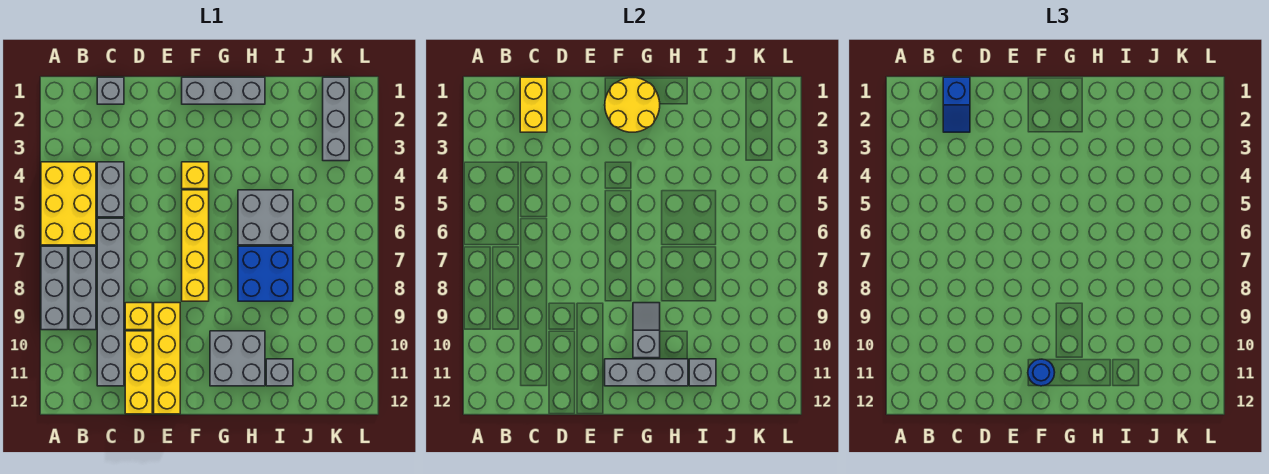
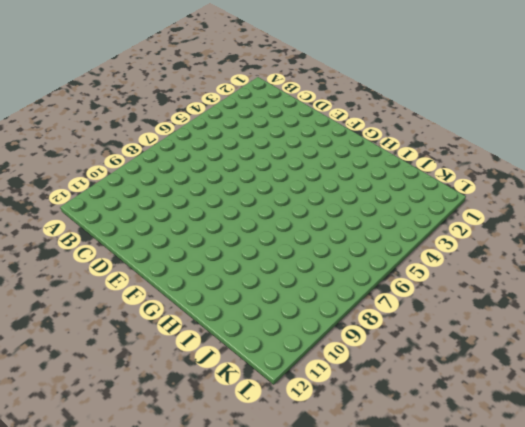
none -> yellow brick A4:B6 level 1
none -> grey brick A7:A9 level 1
none -> grey brick B7:B9 level 1

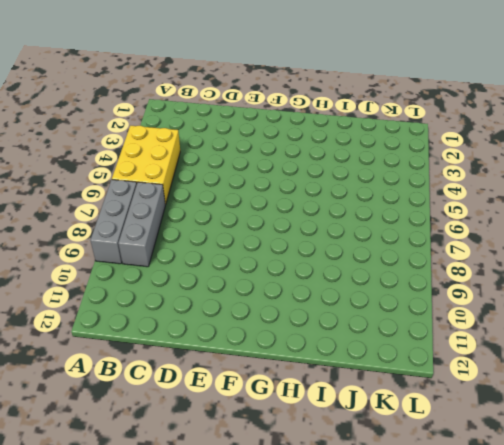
none -> grey brick C1 level 1
none -> grey brick C4:C5 level 1
none -> grey brick C6:C11 level 1

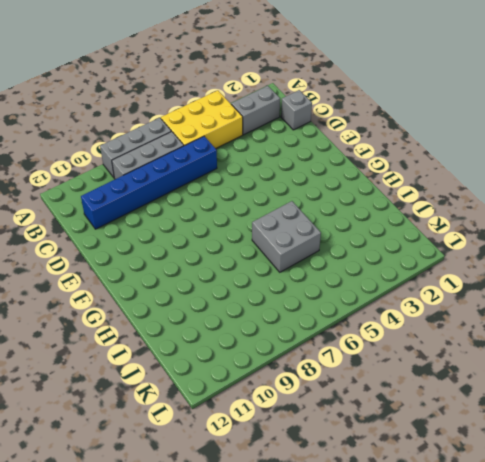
grey brick B2:B3 level 1 -> grey brick C4:C5 level 1
blue brick C6:C11 level 1 -> grey brick C6:C11 level 1
none -> yellow brick D9 level 1
none -> yellow brick D10:D12 level 1
none -> yellow brick E9:E12 level 1

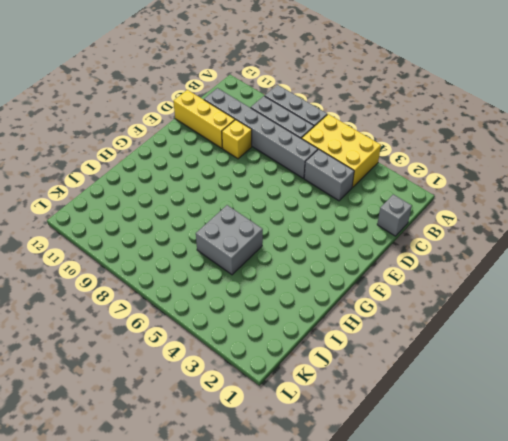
none -> yellow brick E9:E12 level 1
none -> grey brick F1:H1 level 1
none -> yellow brick F4 level 1

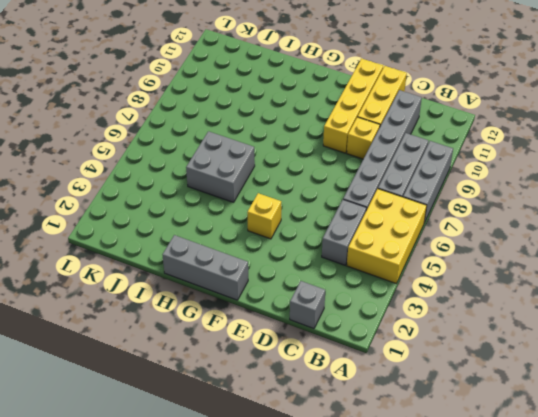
none -> yellow brick F5:F8 level 1
none -> grey brick G10:H11 level 1
none -> blue brick H7:I8 level 1

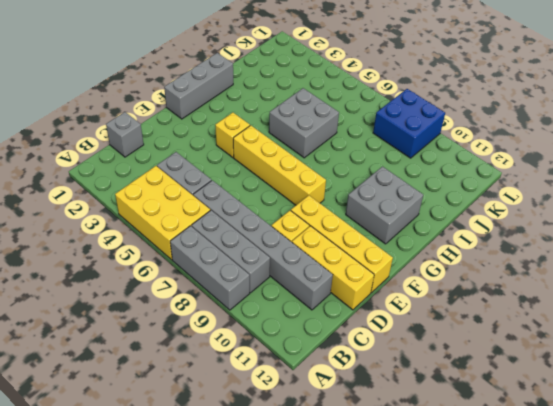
blue brick K8:L9 level 1 -> blue brick H7:I8 level 1
none -> grey brick I11 level 1
none -> grey brick K1:K3 level 1
none -> yellow brick C1:C2 level 2

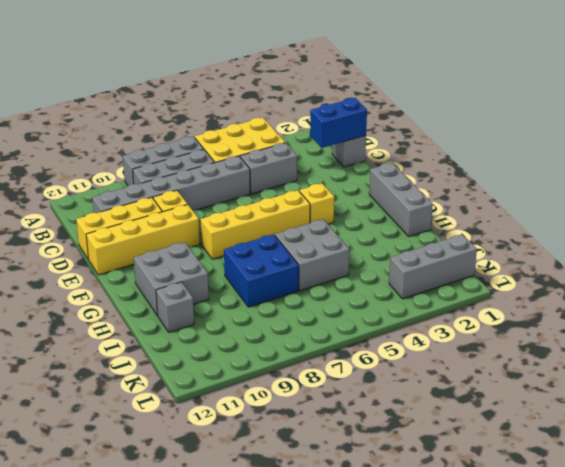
blue brick C1:C2 level 2 -> yellow brick C1:C2 level 2
none -> yellow round brick F1:G2 level 2
none -> grey brick F11:H11 level 2
none -> grey slope G9:G10 level 2 top 10

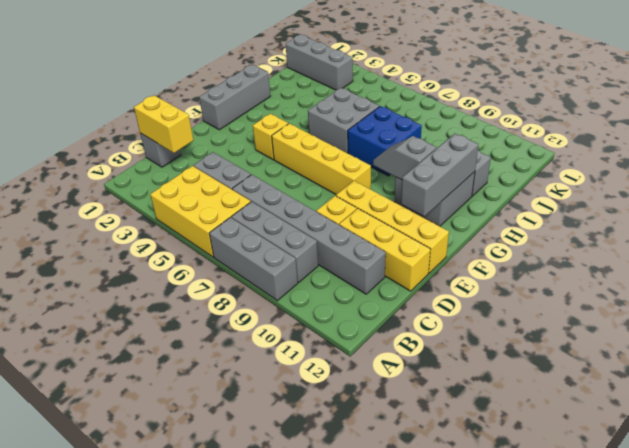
none -> yellow round brick F1:G2 level 2
none -> grey brick I11 level 2
none -> blue slope C1:C2 level 3 top 1

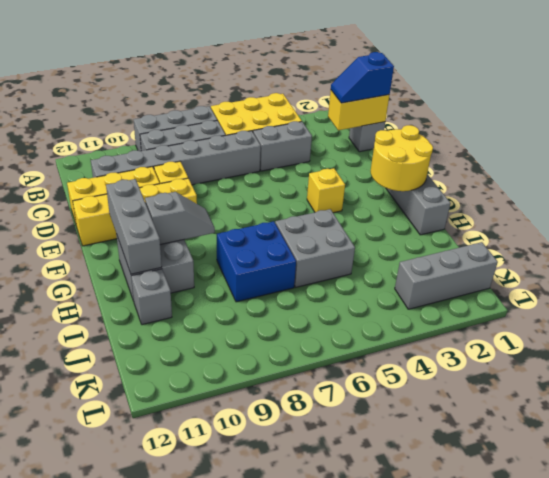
none -> yellow brick F5:F8 level 1
none -> grey brick I11 level 2
none -> blue round brick F11 level 3

